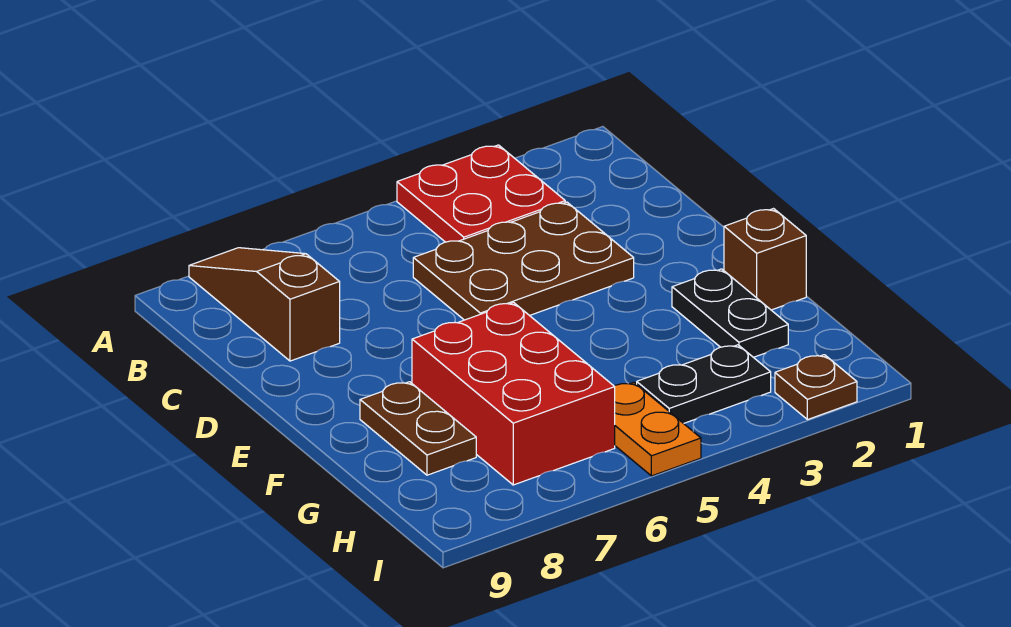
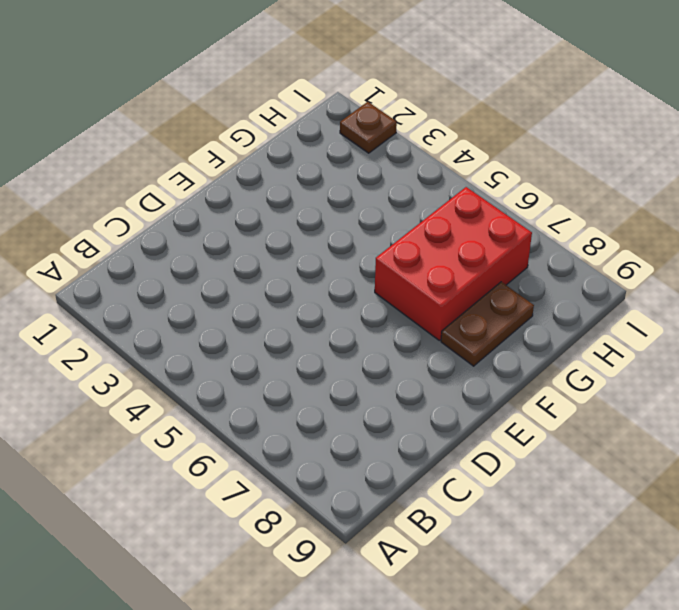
none -> red plate A3:B4 level 1
none -> brown slope A8:C8 level 1 top C

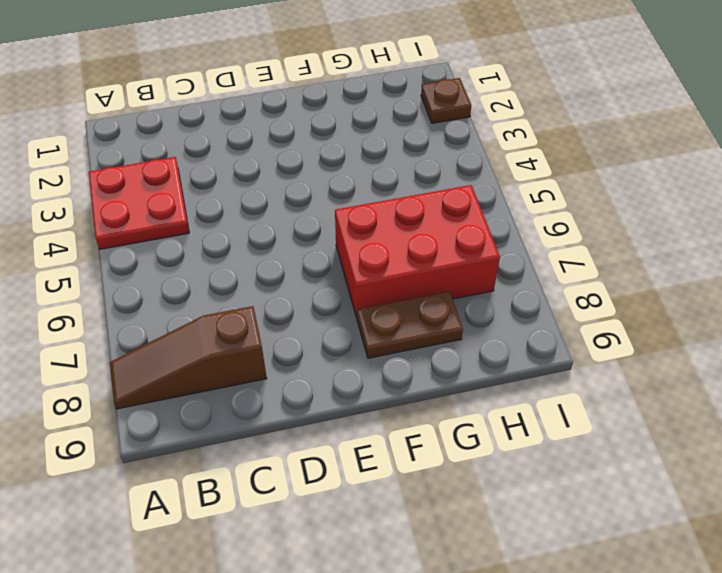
none -> brown plate C3:D5 level 1
none -> brown brick F1 level 1

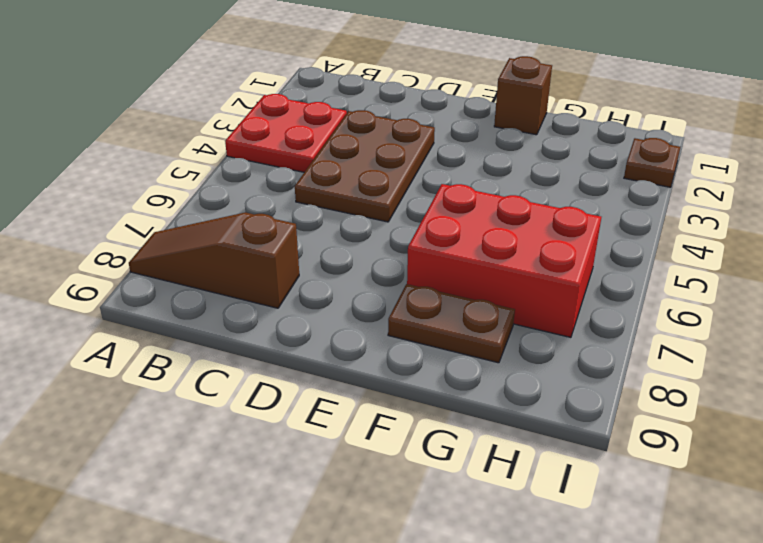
none -> black plate F2:G2 level 1
none -> black plate H3:H4 level 1

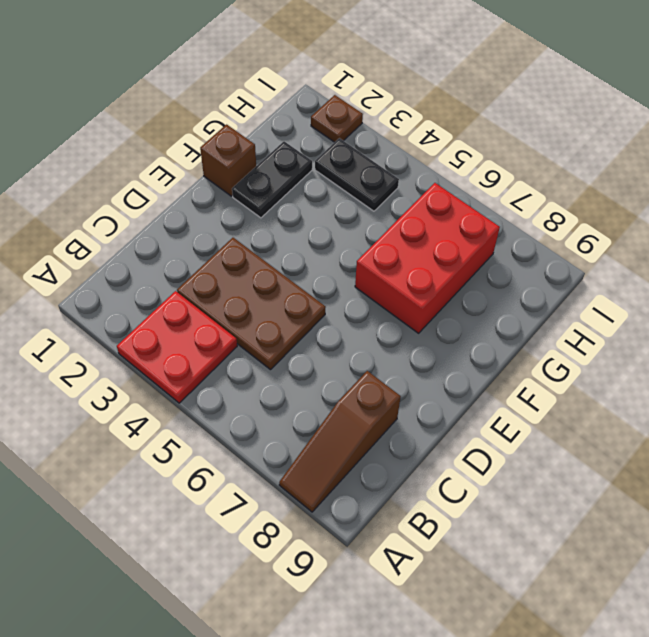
none -> brown plate F8:G8 level 1
none -> orange plate H5:I5 level 1

